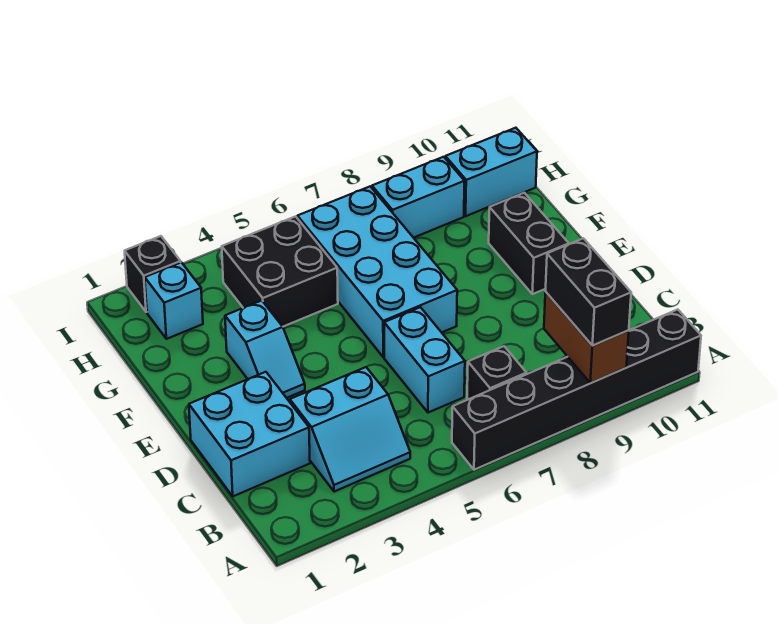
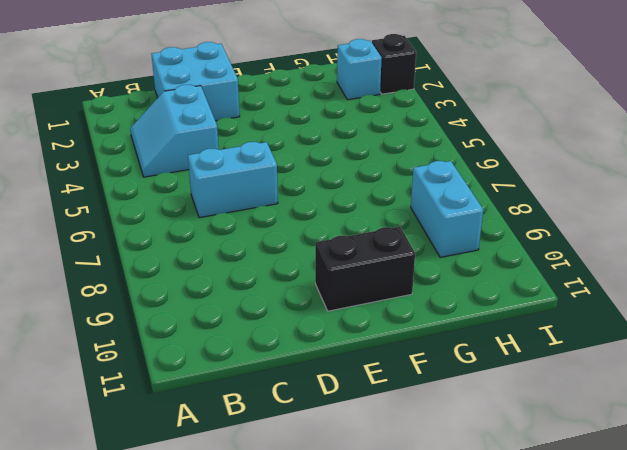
none -> black brick A6:A11 level 1
none -> black brick B7 level 1
none -> cyan slope E3:F3 level 1 top F

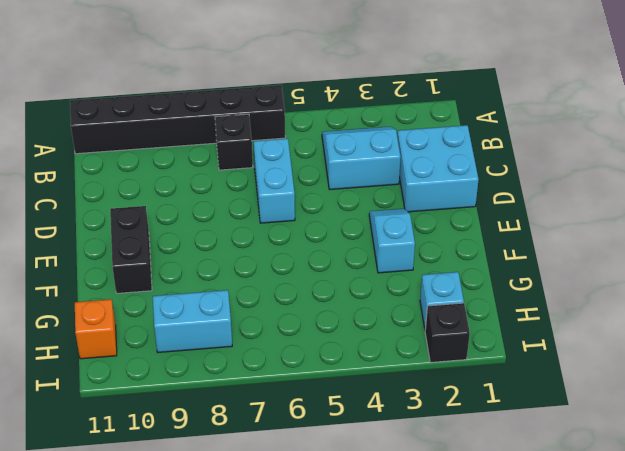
orange brick H11 level 1 -> cyan brick H10:H11 level 1
none -> cyan brick E6:H7 level 1
none -> black brick G4:H5 level 1
none -> brown brick A9:B9 level 2

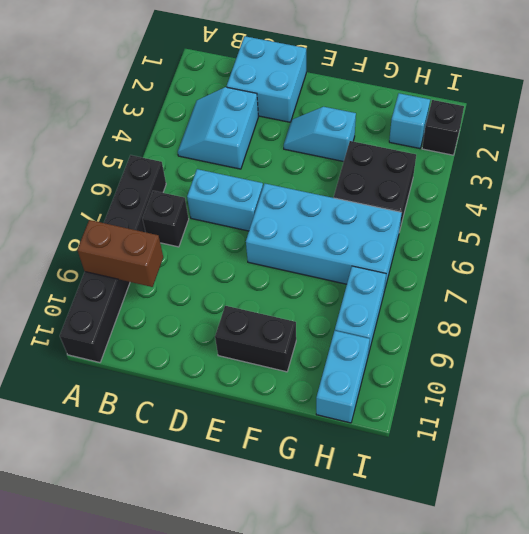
none -> black brick A9:B9 level 3

